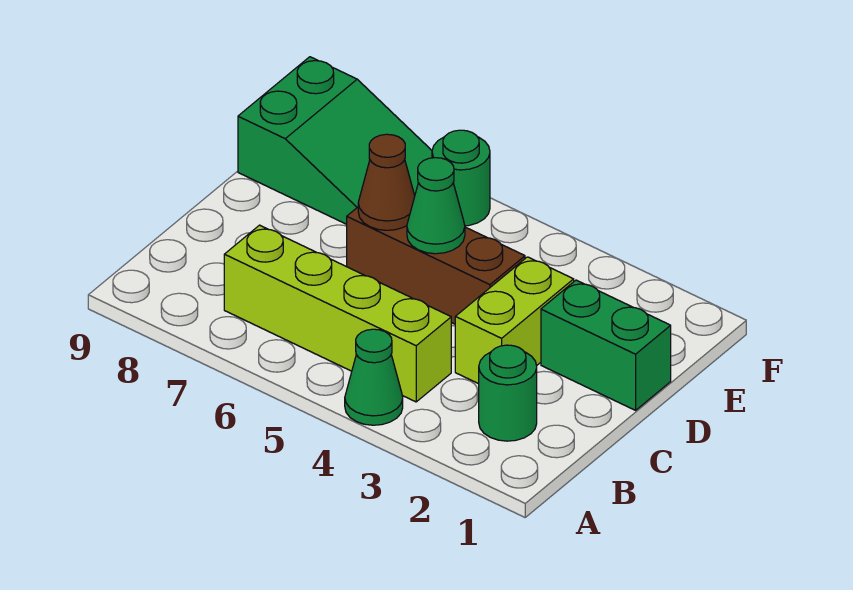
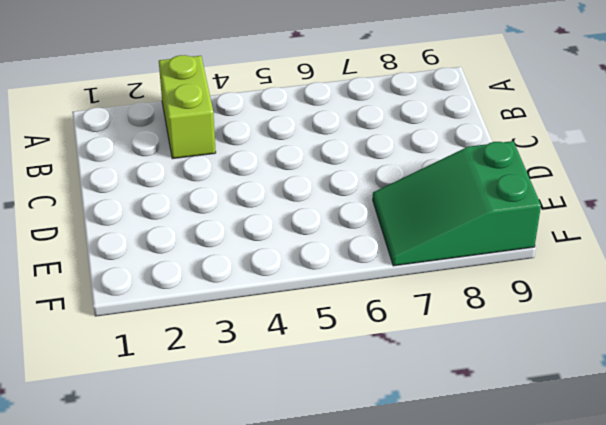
lime brick A3:B3 level 1 -> lime brick C3:D3 level 1
none -> green cone A4 level 1
none -> green round brick B2 level 1

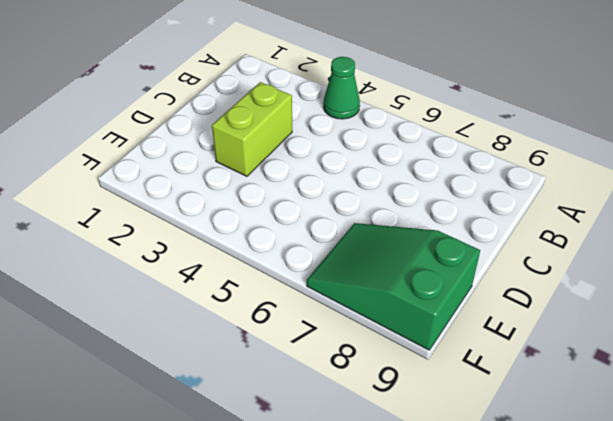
none -> green round brick B2 level 1
none -> lime brick B4:B7 level 1

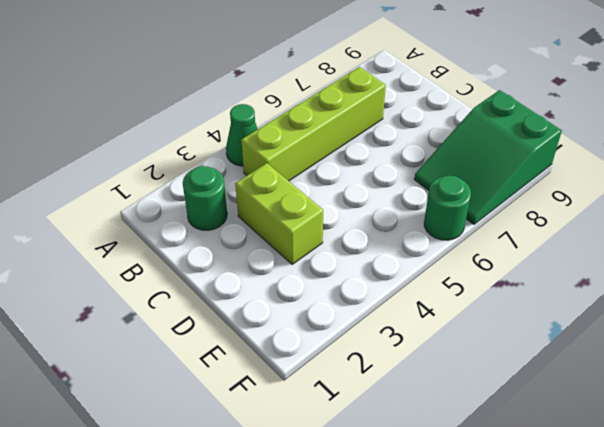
none -> green brick D1:D2 level 1
none -> brown brick D4:D6 level 1

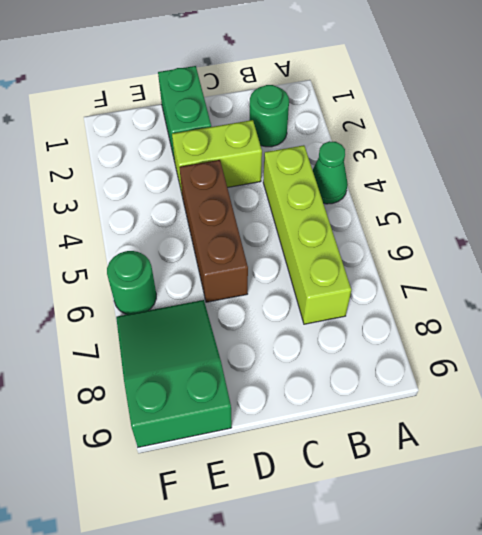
none -> green cone D5 level 2
none -> brown cone D6 level 2

